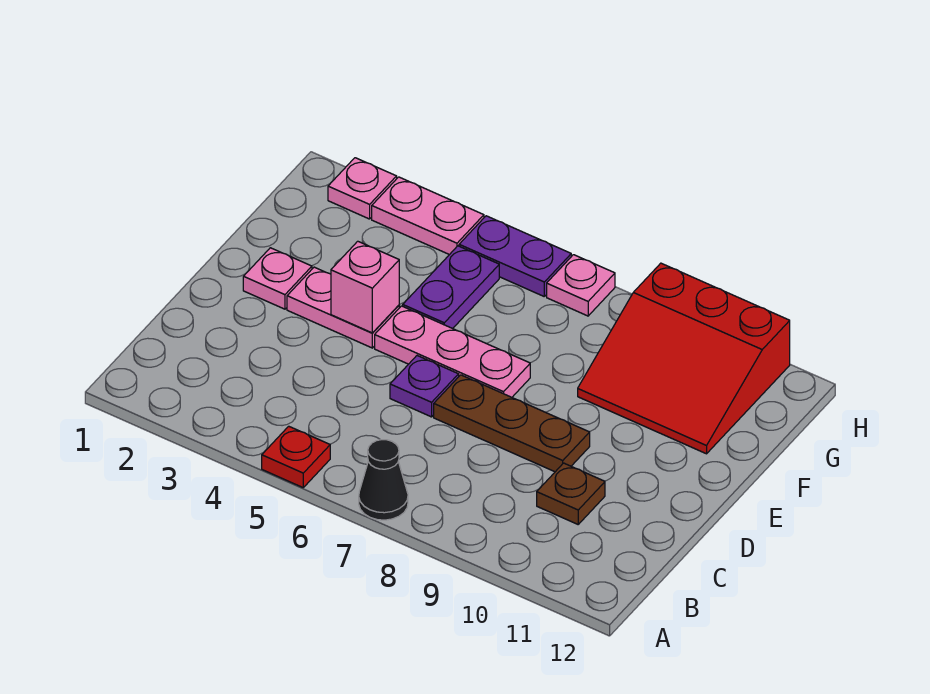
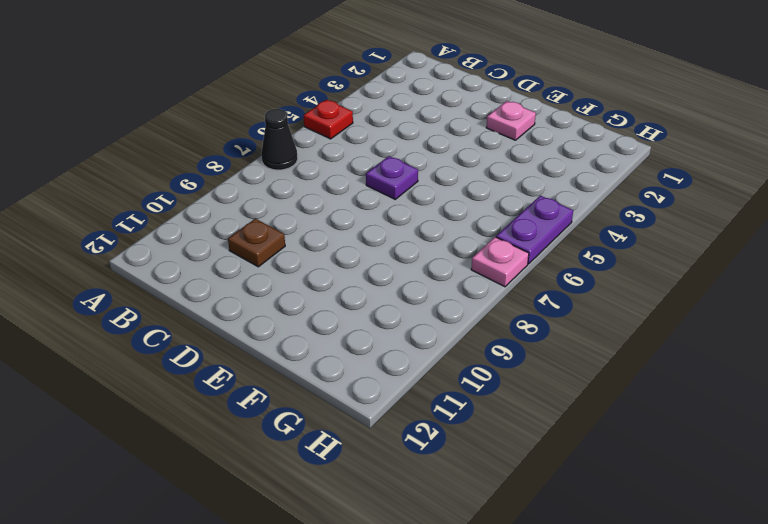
none -> brown plate D7:D9 level 1
none -> pink plate E3:E4 level 1
none -> pink plate E5:E7 level 1

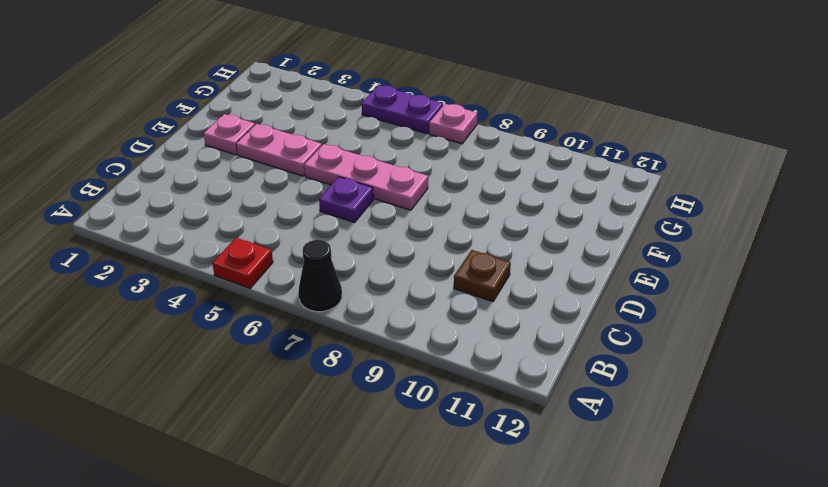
none -> brown plate D7:D9 level 1
none -> purple plate F5:G5 level 1
none -> red slope F9:H11 level 1 top H

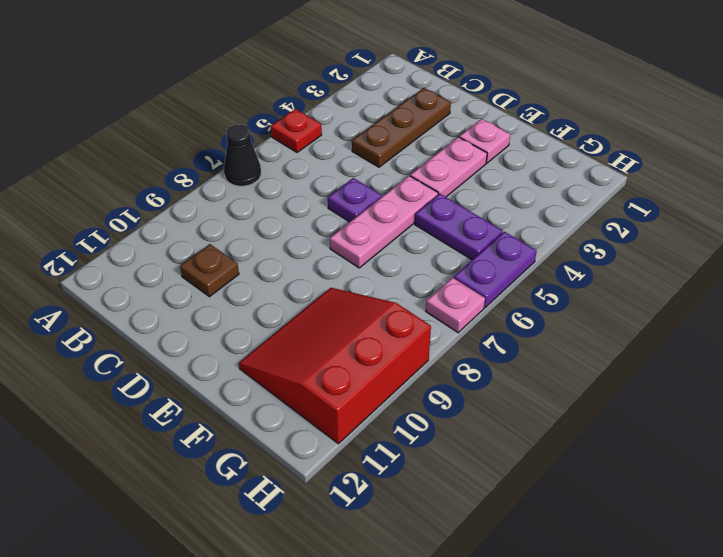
brown plate C2:C4 level 1 -> brown plate D7:D9 level 1
none -> pink plate H2 level 1
none -> pink plate H3:H4 level 1
none -> pink brick E4 level 2

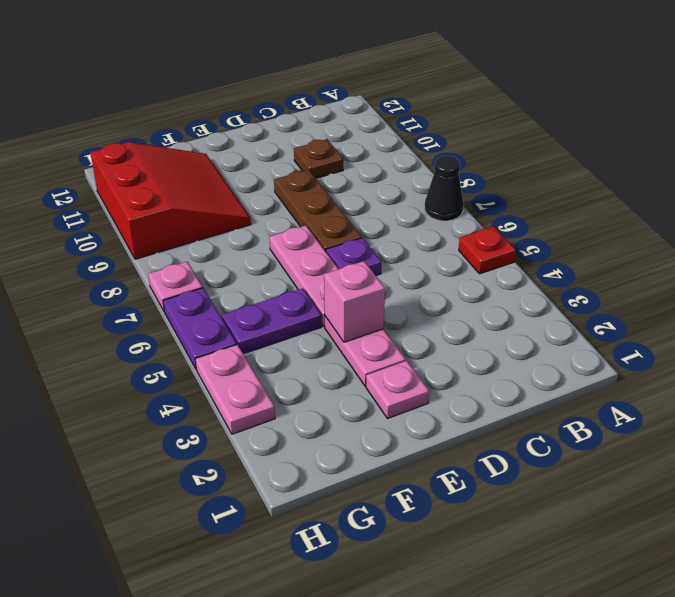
none -> pink plate H2 level 1

